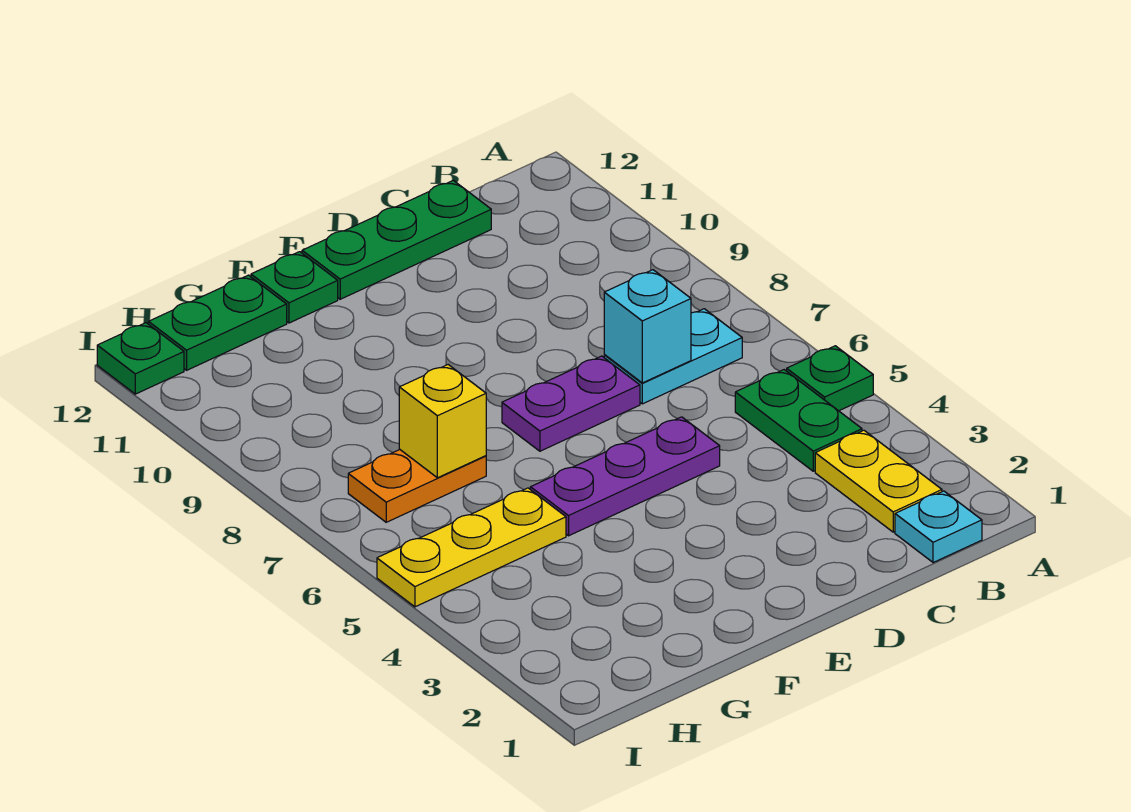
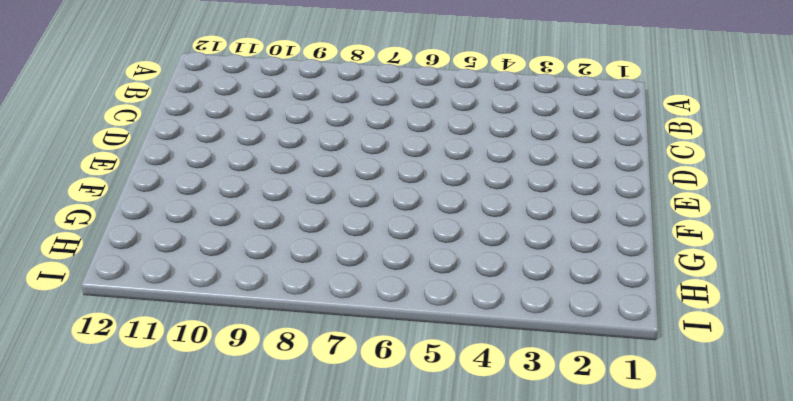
none -> green plate A5 level 1
none -> cyan plate B1 level 1
none -> yellow plate B2:B3 level 1

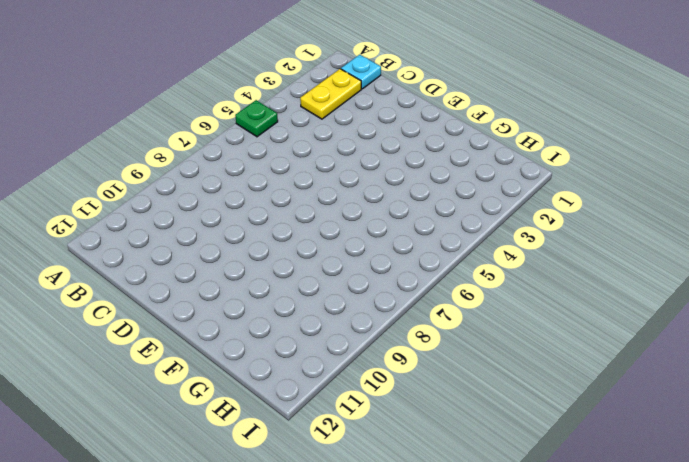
none -> green plate B4:B5 level 1
none -> cyan plate B7:C7 level 1
none -> green plate C12:E12 level 1

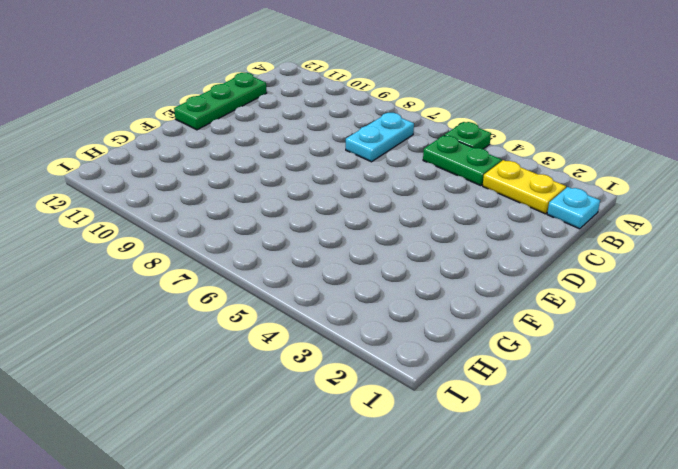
none -> purple plate D5:F5 level 1
none -> purple plate D7:E7 level 1
none -> green plate F12 level 1

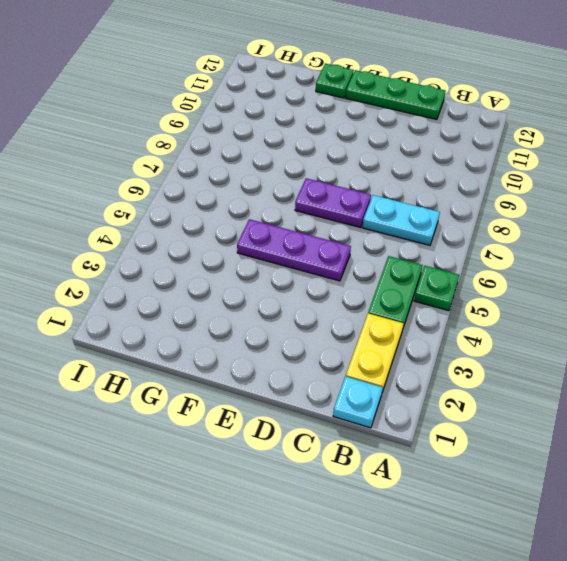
none -> yellow plate G5:I5 level 1
none -> orange plate G7:H7 level 1
none -> green plate G12:H12 level 1

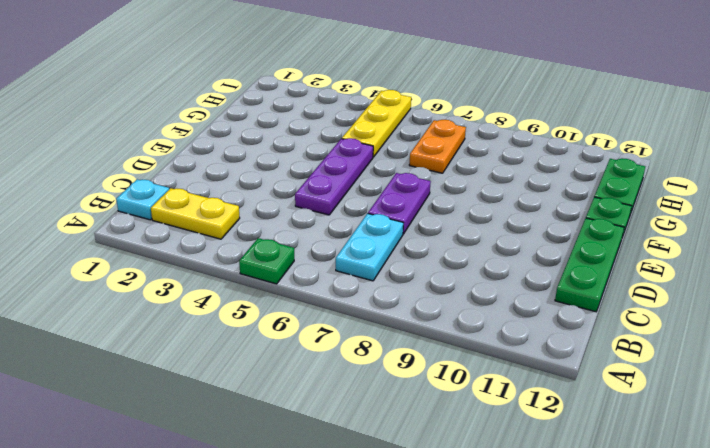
none -> green plate B4:B5 level 1
none -> green plate I12 level 1
none -> cyan brick C7 level 2

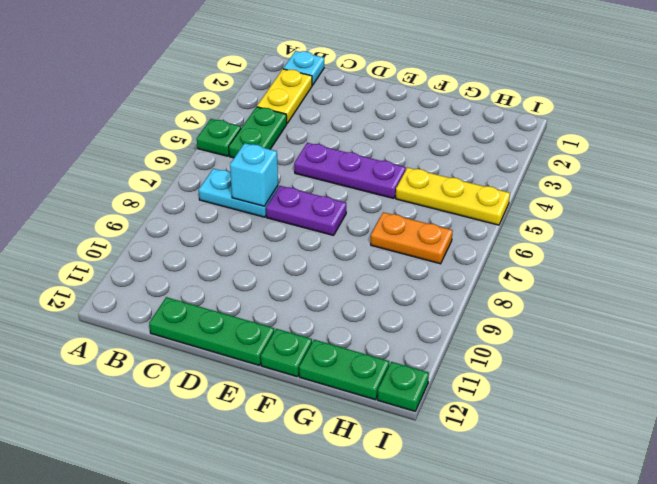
none -> yellow brick G7 level 2

